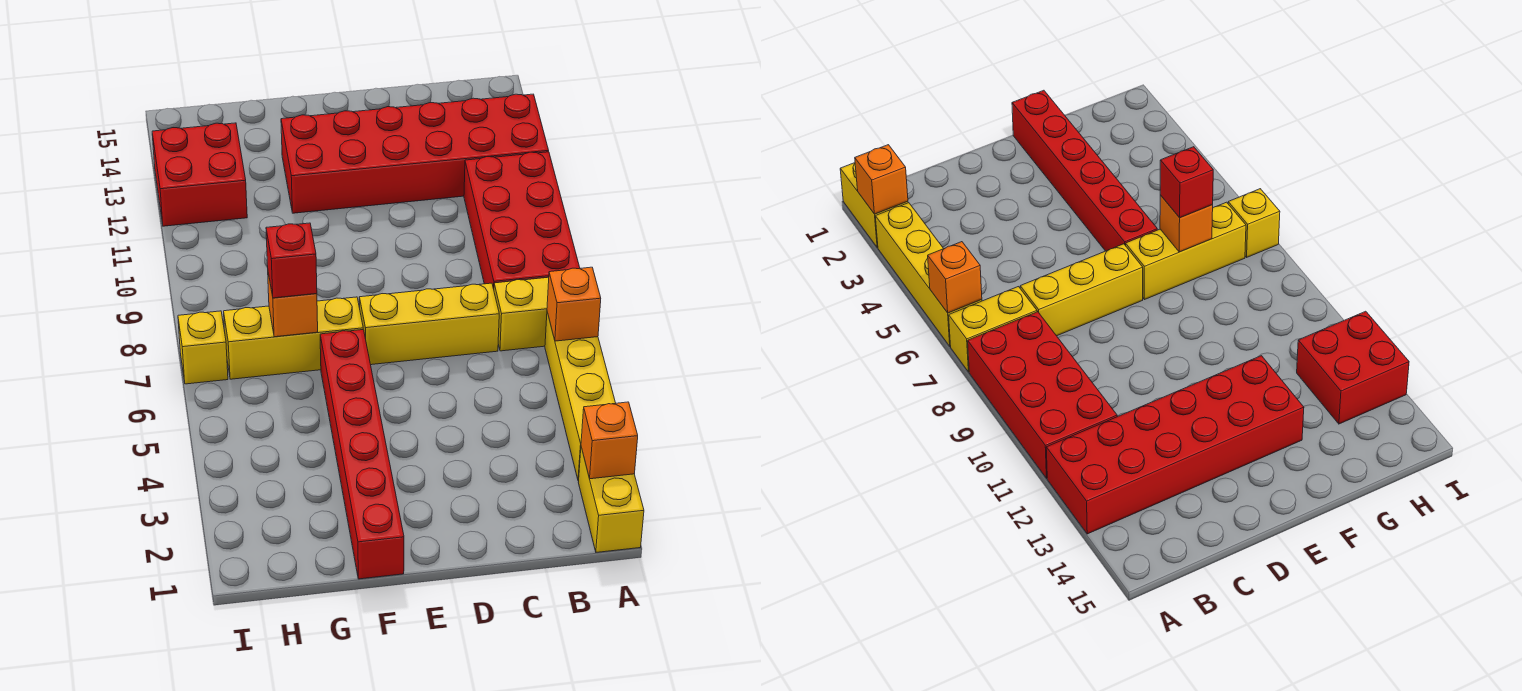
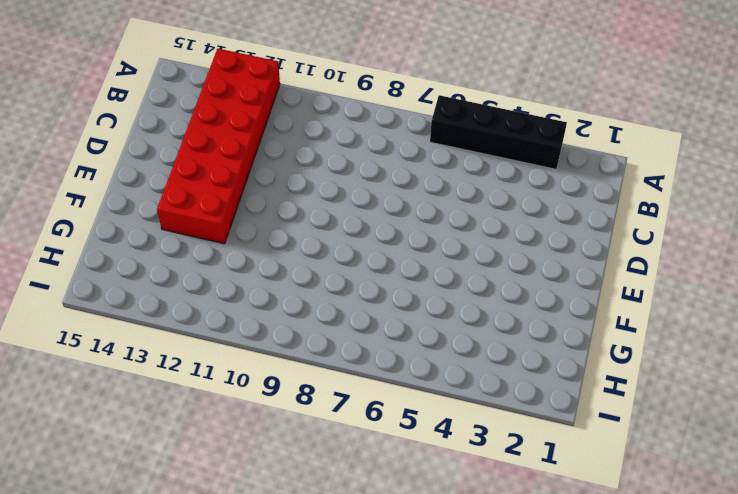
black brick A3:A6 level 1 -> yellow brick A3:A6 level 1
none -> yellow brick A1:A2 level 1
none -> yellow brick A7:B7 level 1
none -> red brick A8:B11 level 1

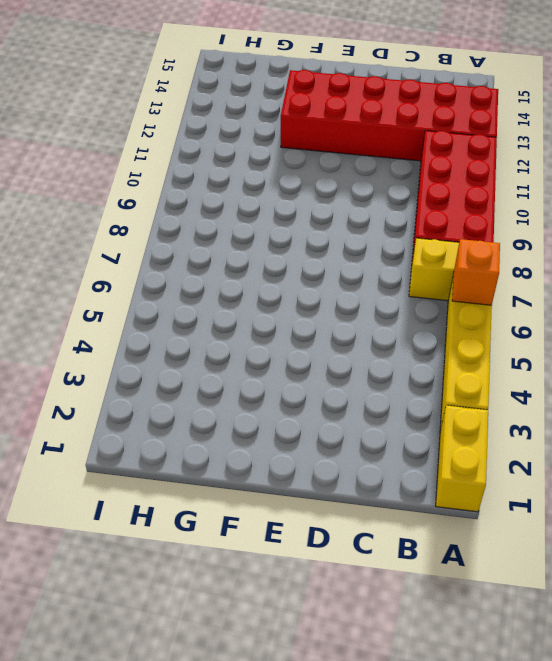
none -> yellow brick C7:E7 level 1
none -> red brick F1:F6 level 1
none -> yellow brick F7:H7 level 1

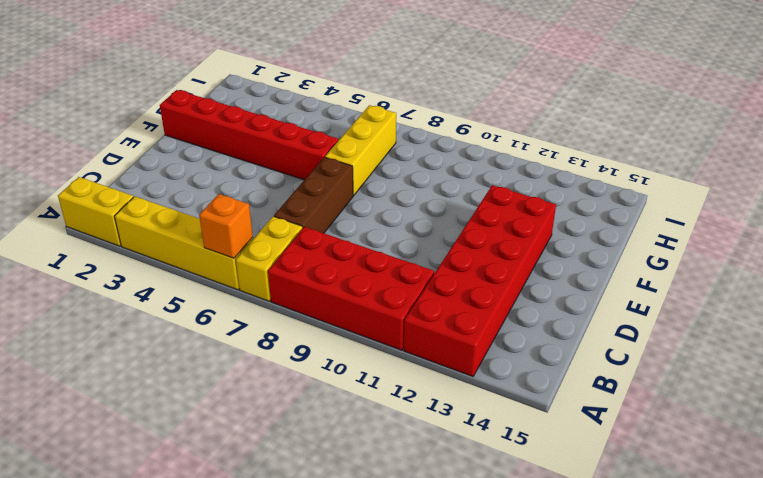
brown brick C7:E7 level 1 -> yellow brick C7:E7 level 1
none -> red brick H12:I13 level 1
none -> yellow brick I7 level 1
none -> orange brick A2 level 2

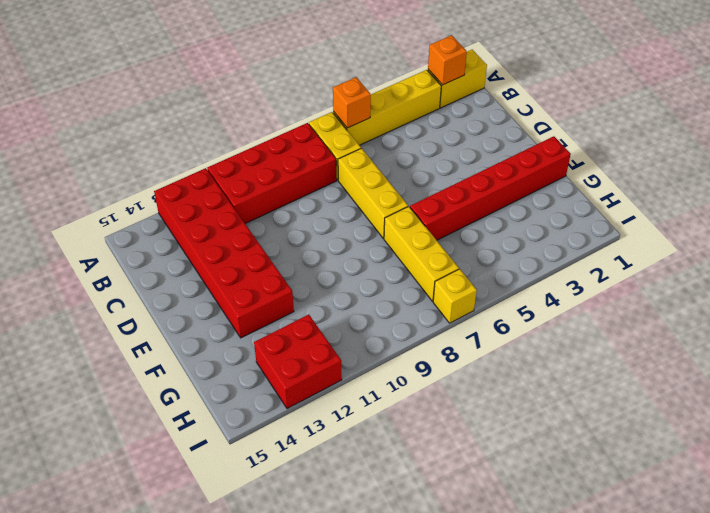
none -> orange brick G7 level 2
none -> red brick G7 level 3

